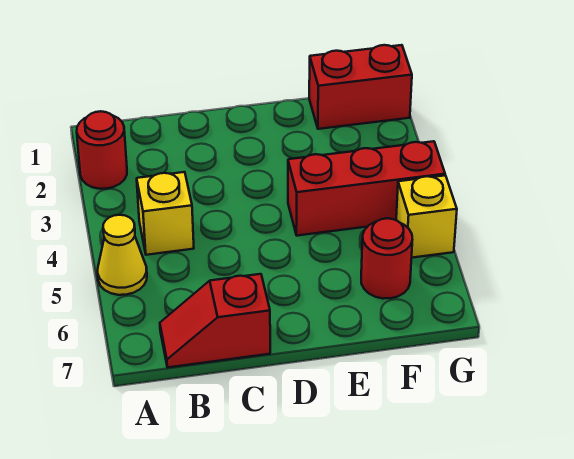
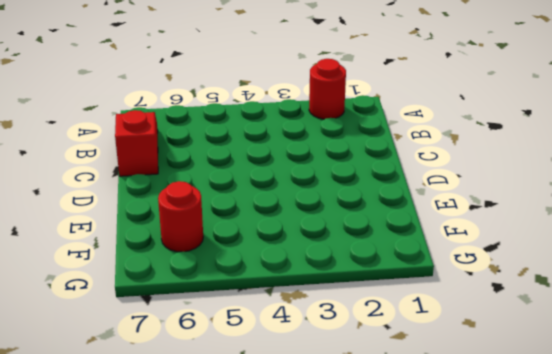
none -> yellow cone A5 level 1
none -> yellow brick B4 level 1

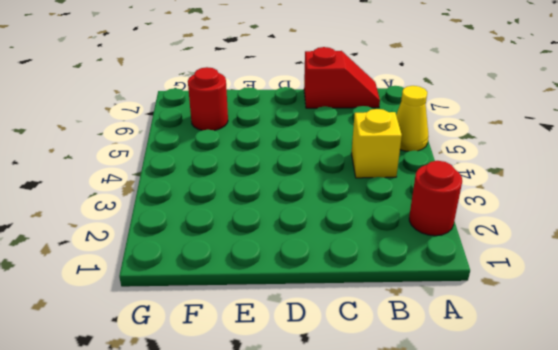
none -> red brick E4:G4 level 1
none -> red brick F1:G1 level 1

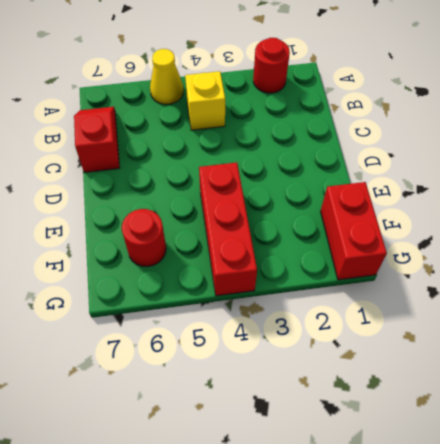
none -> yellow brick G5 level 1

